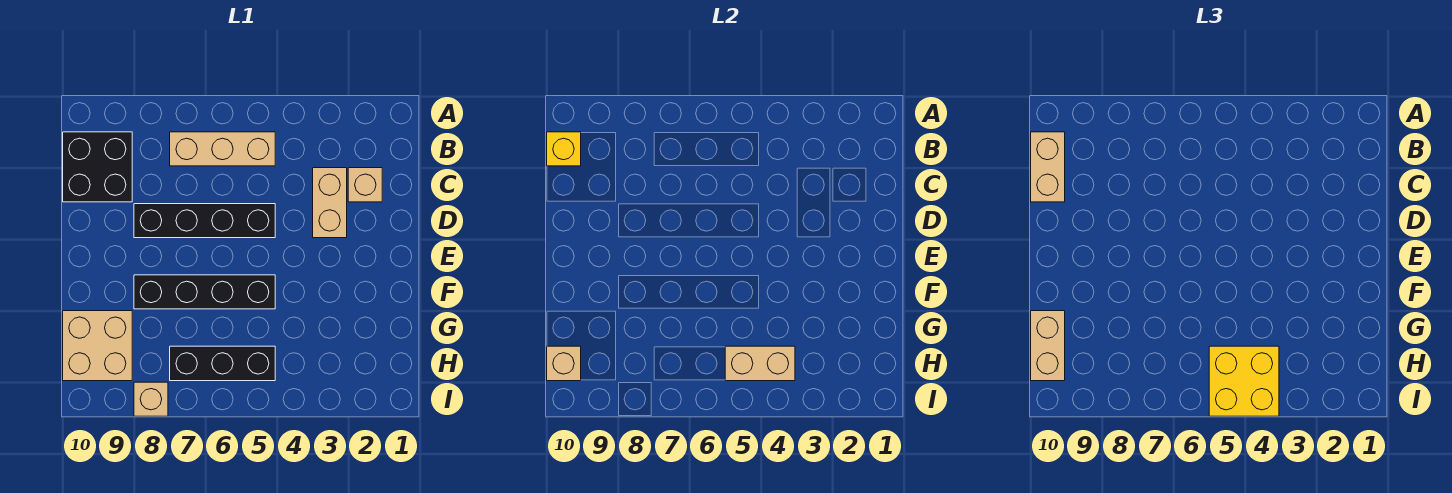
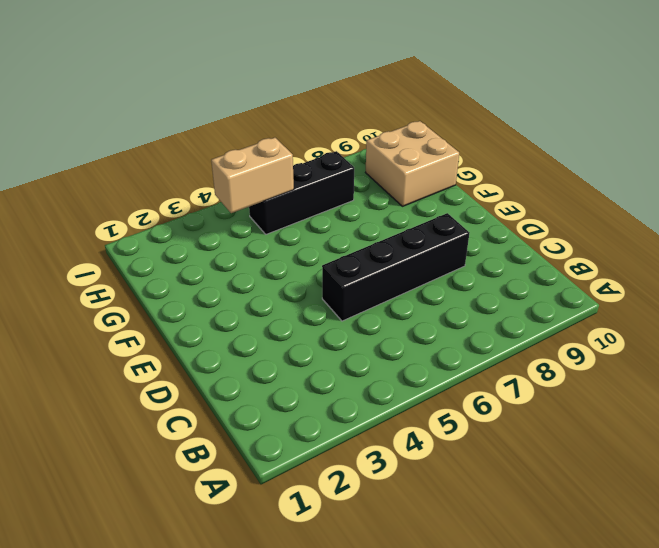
none -> tan brick B5:B7 level 1
none -> black brick B9:C10 level 1
none -> tan brick C2 level 1

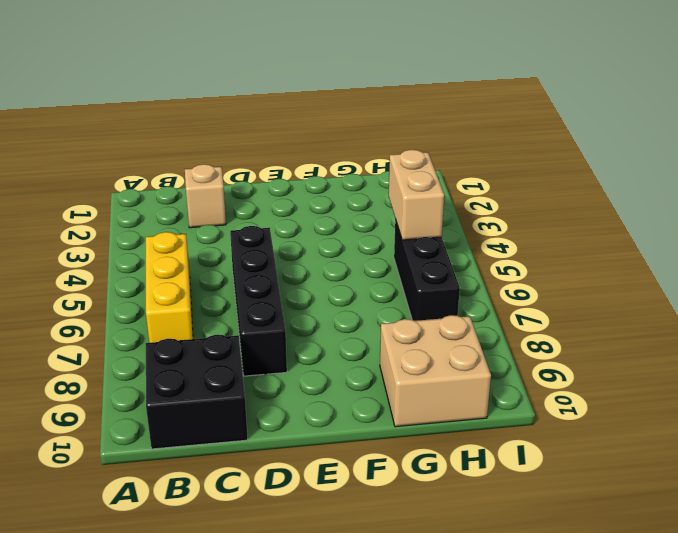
yellow brick B5:B7 level 1 -> tan brick B5:B7 level 1
none -> tan brick C3:D3 level 1
none -> black brick F5:F8 level 1
none -> tan brick I8 level 1

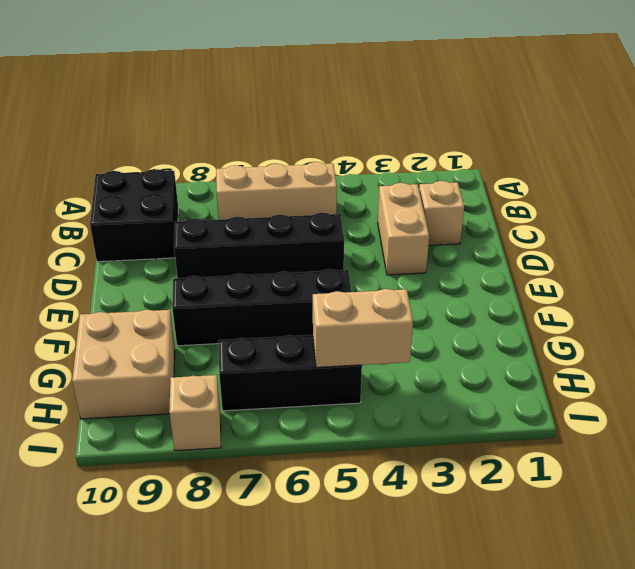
none -> yellow brick B10 level 2
none -> tan brick H10 level 2
none -> tan brick B10:C10 level 3

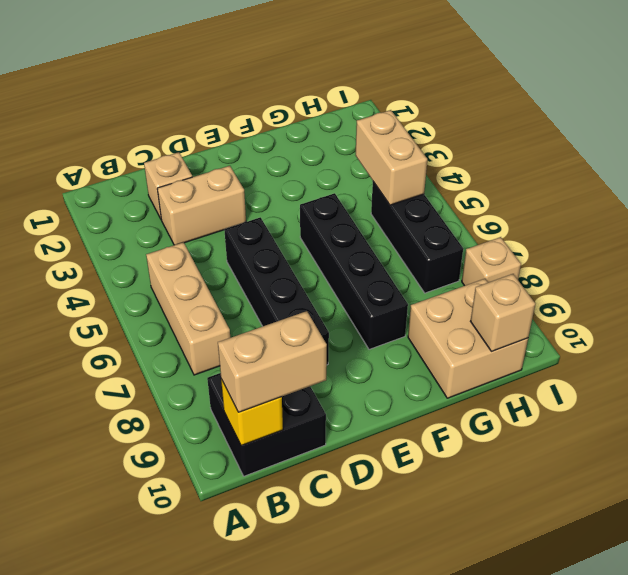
none -> tan brick G10:H10 level 3
none -> yellow brick H4:I5 level 3

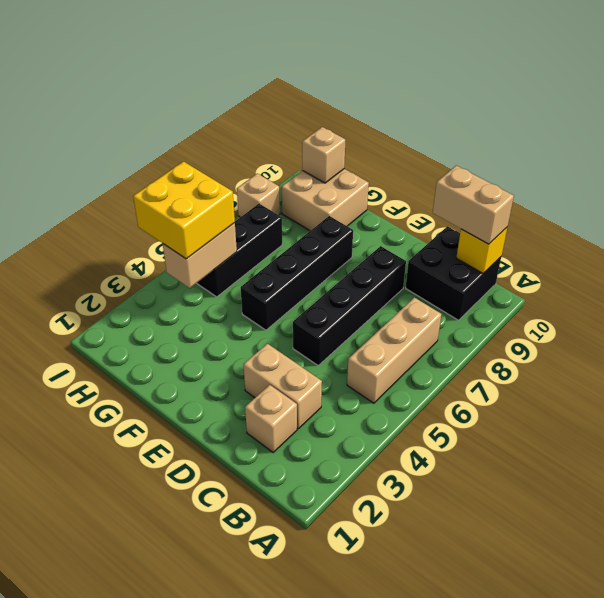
none -> tan brick G10:H10 level 3

